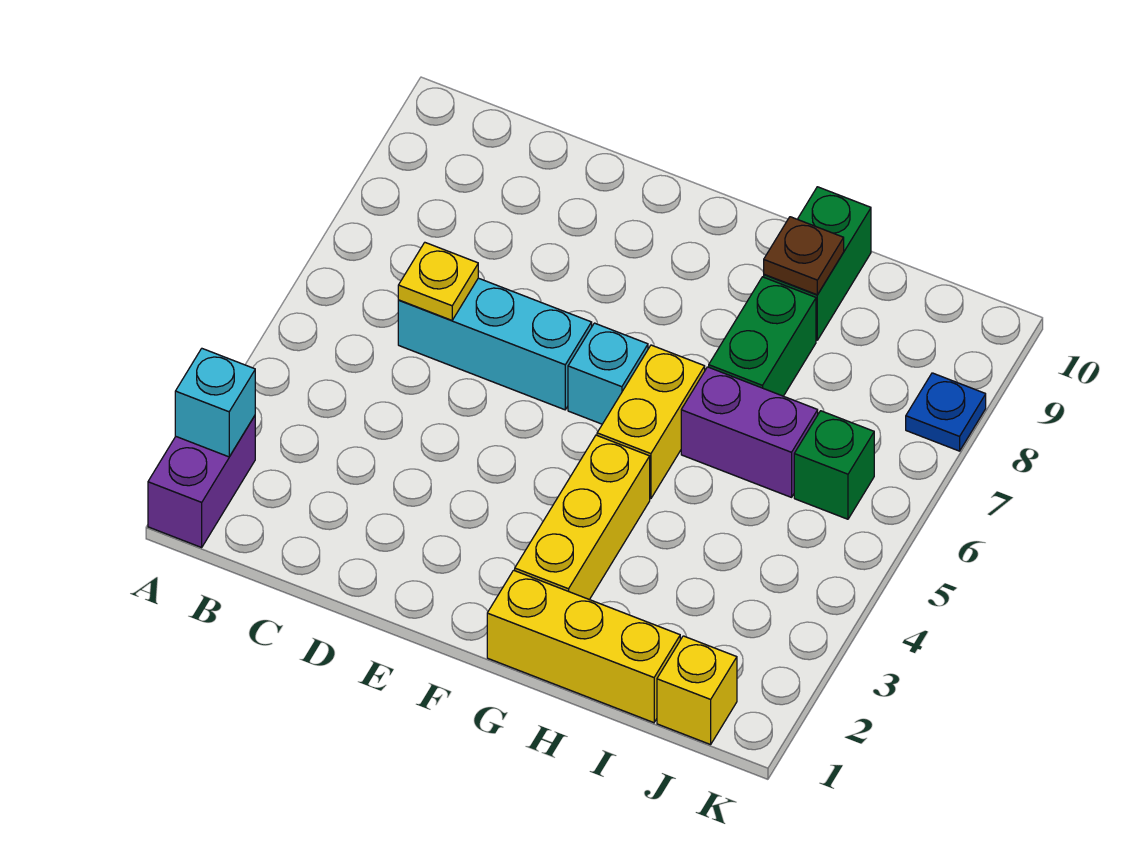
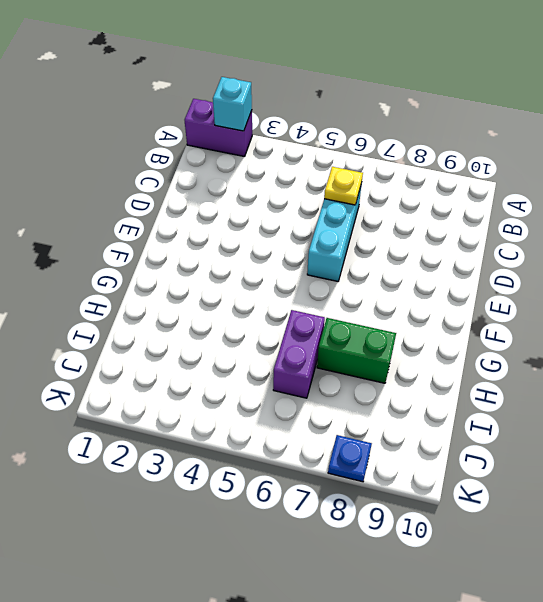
none -> cyan brick F6 level 1
none -> yellow brick G1:I1 level 1
none -> yellow brick G2:G4 level 1

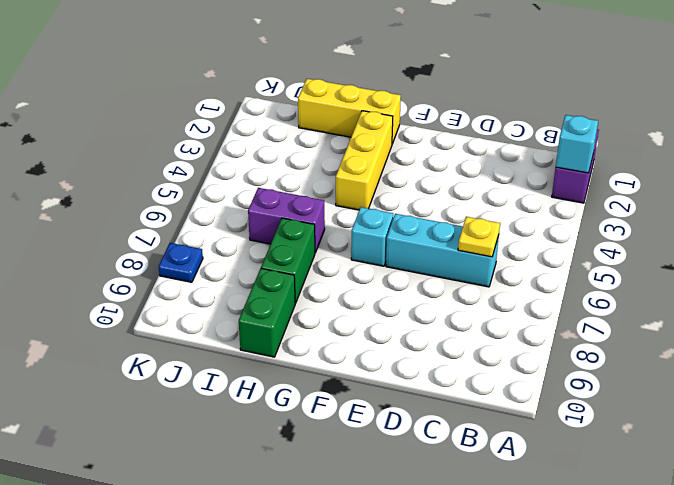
none -> yellow brick G5:G6 level 1
none -> yellow brick J1 level 1
none -> green brick J6 level 1

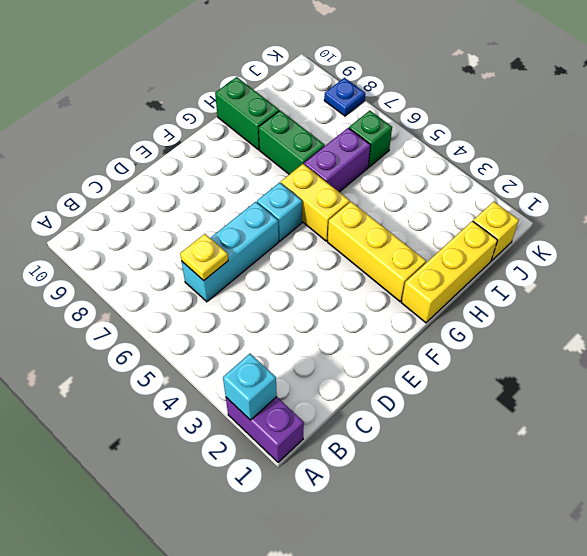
none -> brown plate H9 level 2

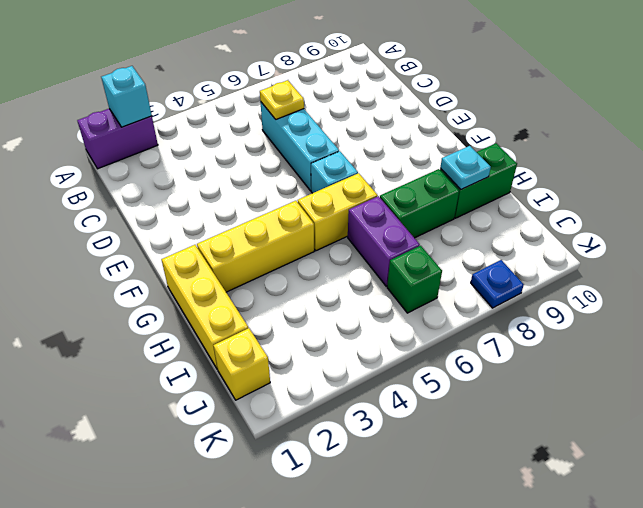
cyan plate H9 level 2 -> brown plate H9 level 2

